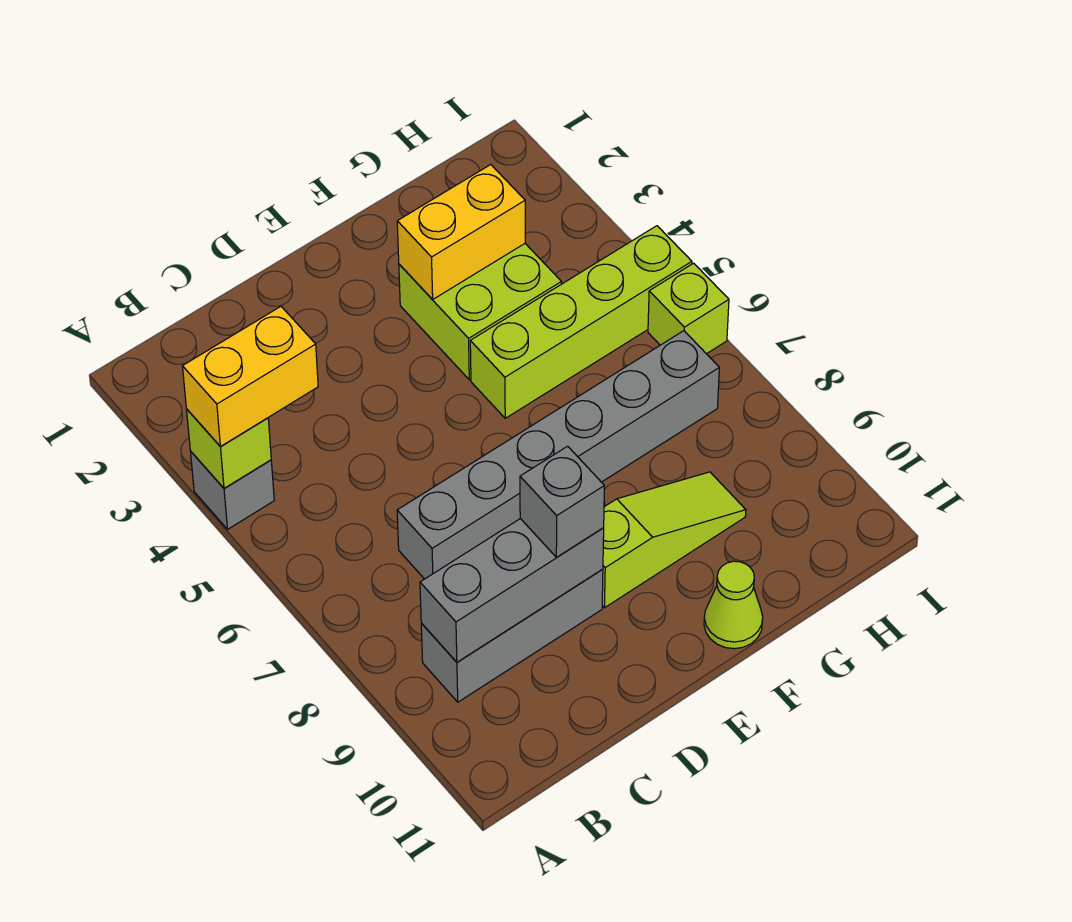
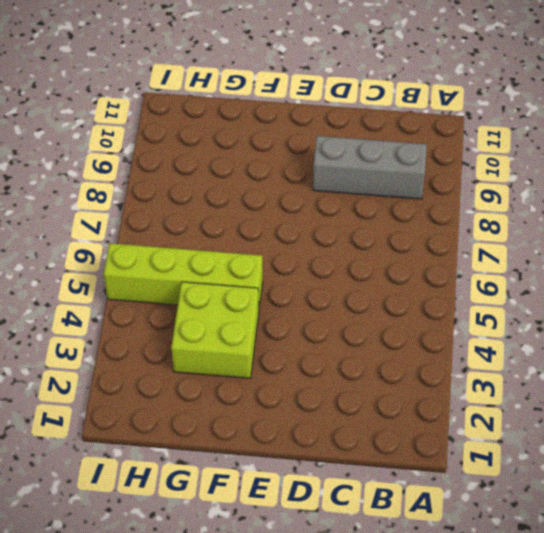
none -> grey brick A4 level 1
none -> grey brick C7:H7 level 1
none -> lime slope E9:G9 level 1 top E

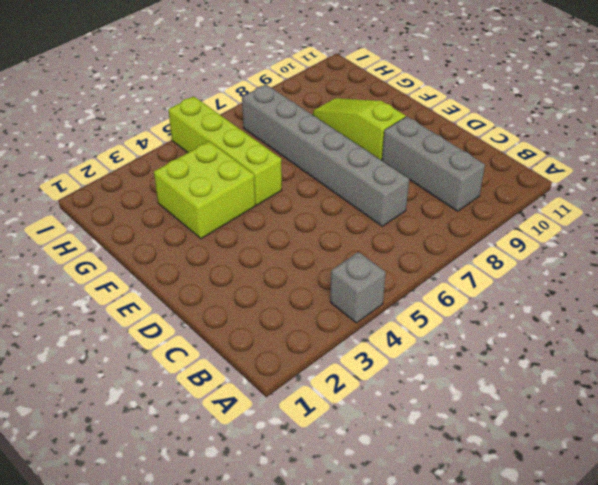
none -> lime cone F11 level 1
none -> lime brick I6 level 1
none -> lime brick A4 level 2

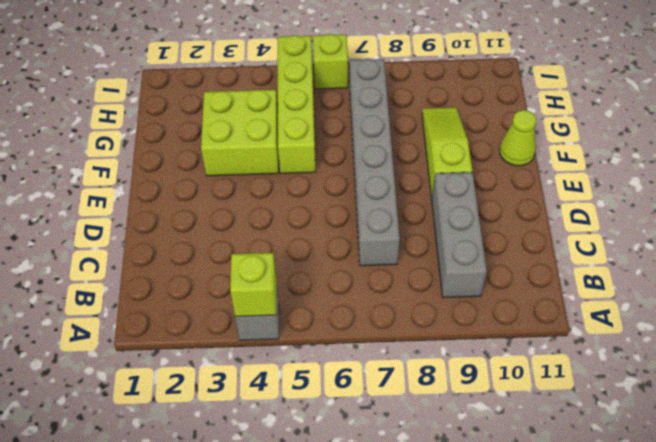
none -> grey brick B9:D9 level 2
none -> yellow brick F3:G3 level 2
none -> yellow brick A4:B4 level 3

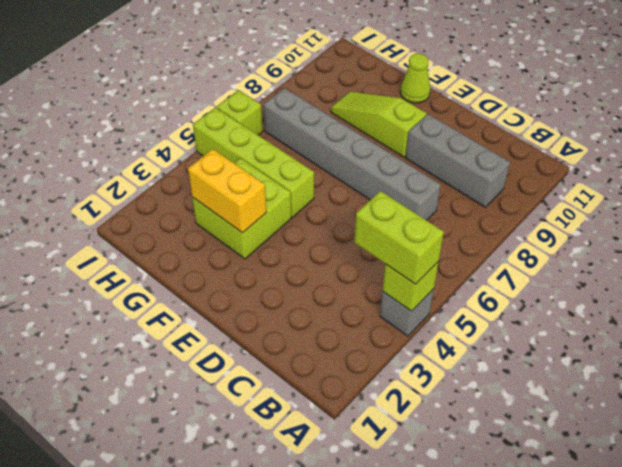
lime brick A4:B4 level 3 -> yellow brick A4:B4 level 3
none -> grey brick B9:D9 level 2
none -> grey brick D9 level 3

